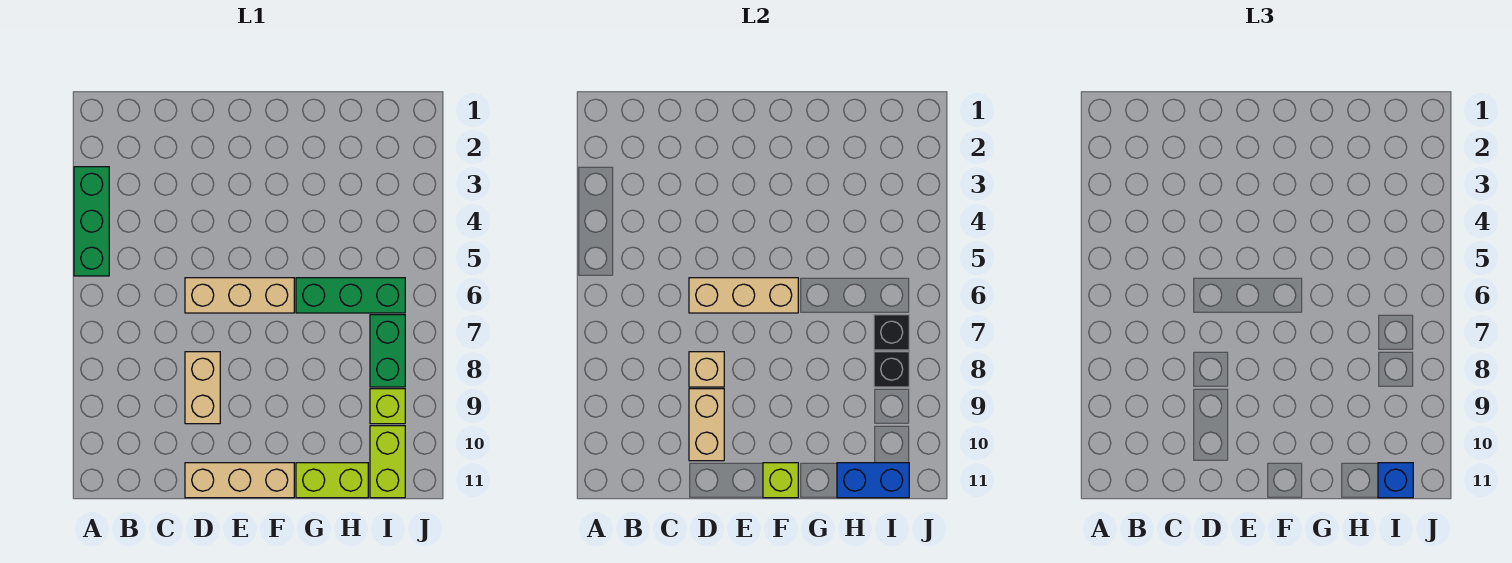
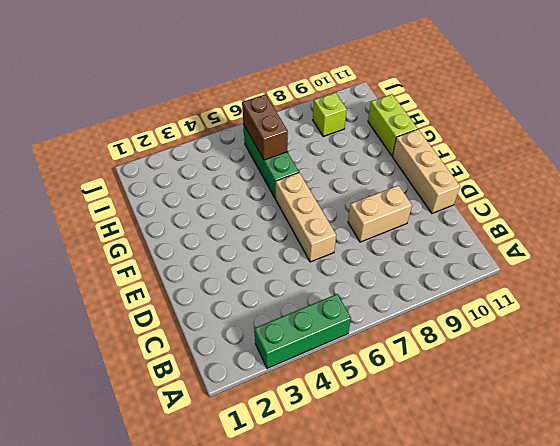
brown brick H6:I6 level 2 -> none
none -> green brick I7:I8 level 1
none -> lime brick I10:I11 level 1
none -> tan brick D6:F6 level 2

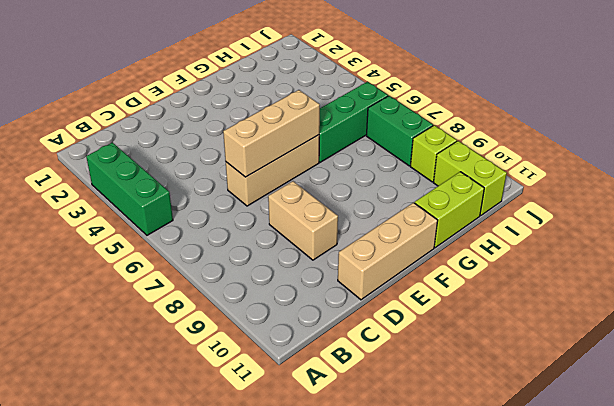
none -> tan brick D8 level 2
none -> tan brick D9:D10 level 2
none -> lime brick F11 level 2

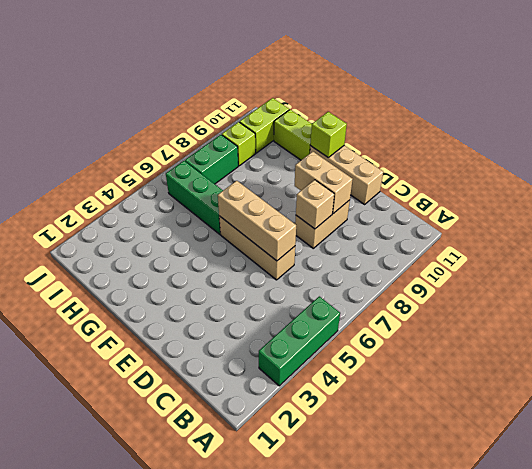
tan brick D9:E9 level 2 -> tan brick D9:D10 level 2
none -> blue brick H11:I11 level 2
none -> black brick I7 level 2
none -> black brick I8 level 2

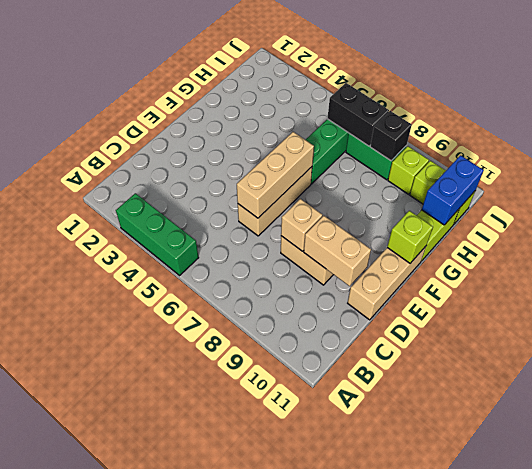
black brick I6:I7 level 2 -> black brick I7 level 2
none -> blue brick I11 level 3

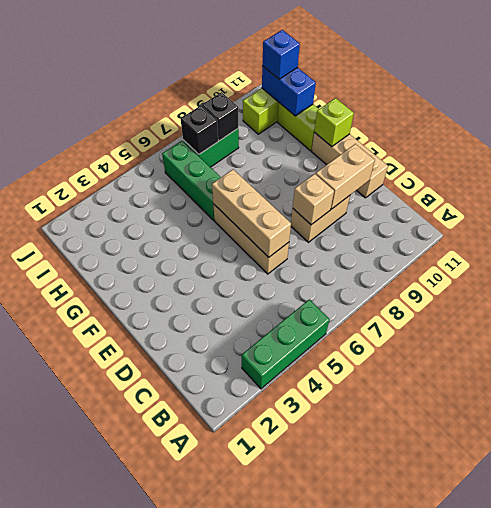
none -> lime brick I9 level 1

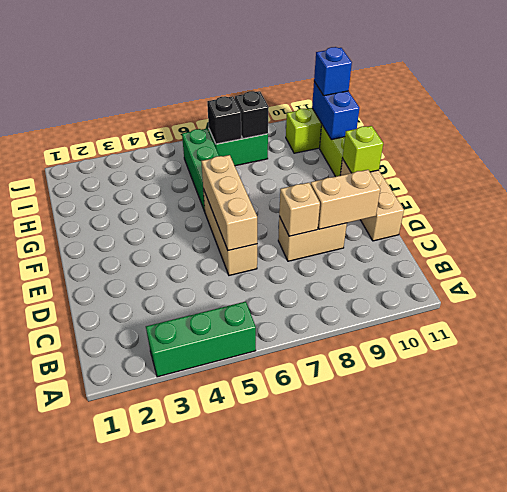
none -> lime brick I9 level 1

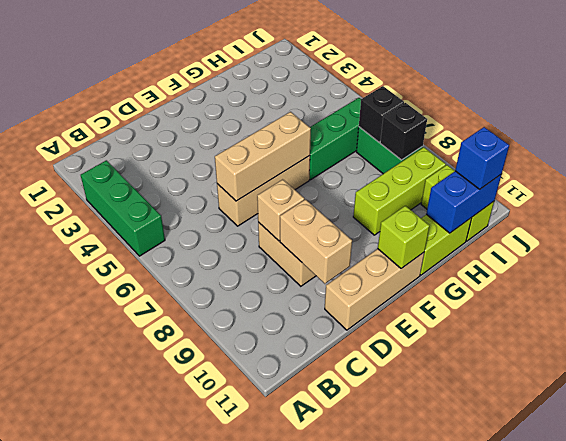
lime brick G9:I9 level 1 -> lime brick I9 level 1

